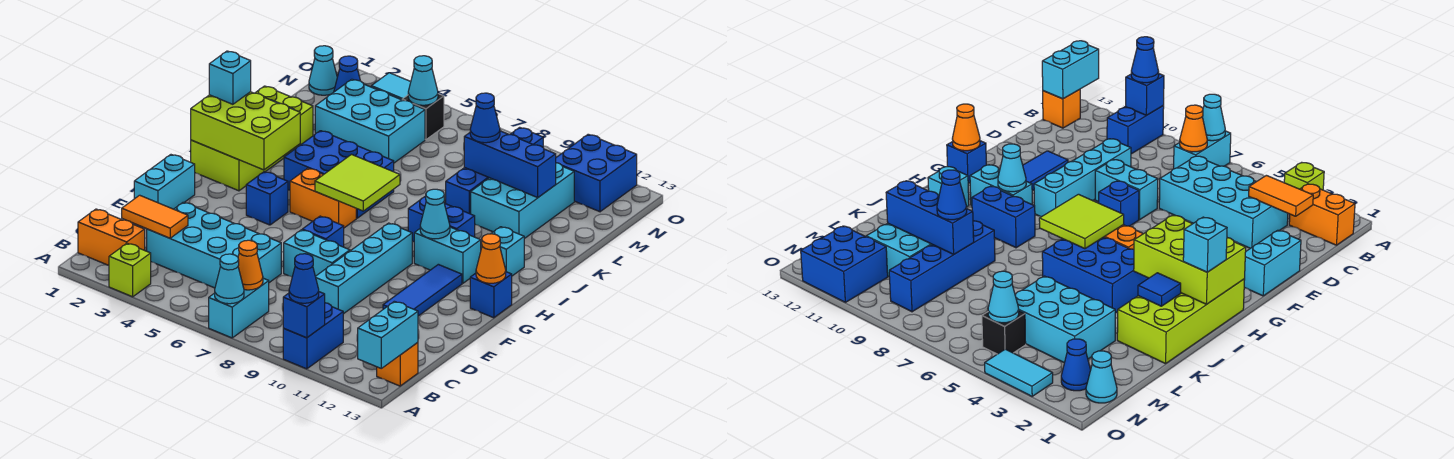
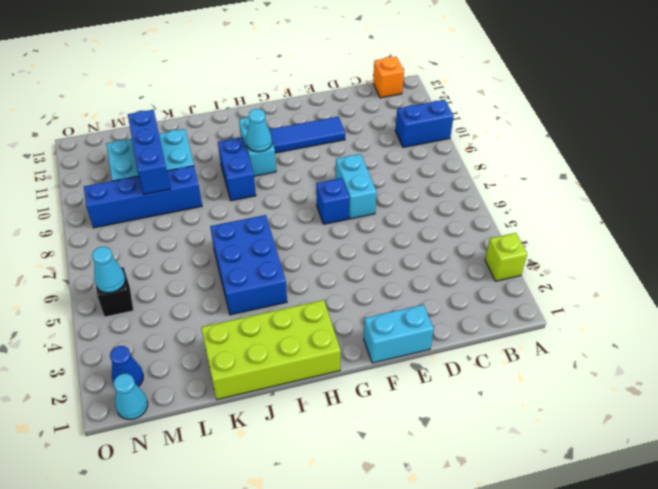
none -> cyan brick A7:B7 level 1
none -> orange brick B1:B2 level 1
none -> cyan brick C3:D6 level 1
none -> cyan brick D9:G9 level 1

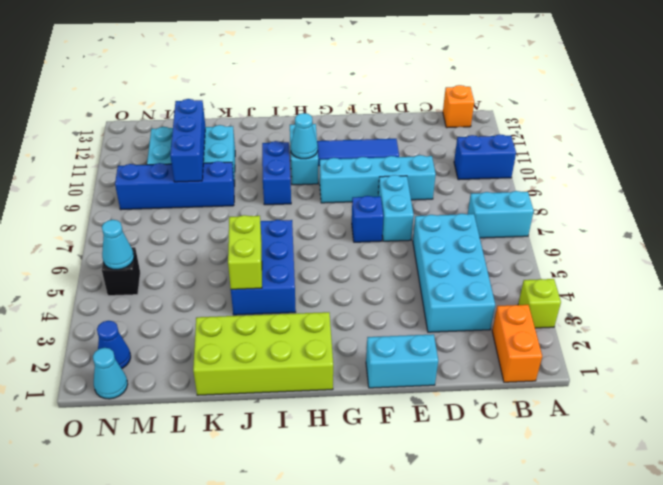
lime brick J4:J5 level 2 -> none
none -> blue brick G4 level 1
none -> blue brick G13 level 1
none -> orange brick H5:H6 level 1
none -> cyan brick I12 level 1

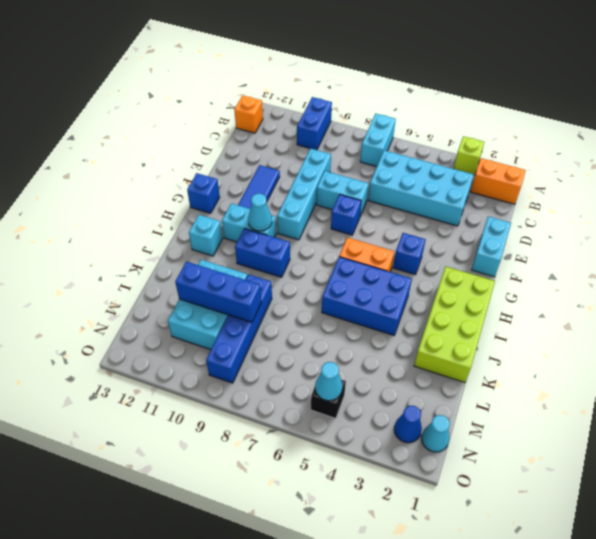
none -> cyan brick L3:M5 level 1
none -> blue brick N11:O12 level 1
none -> cyan tile O3:O4 level 1
none -> cyan cone A7 level 2

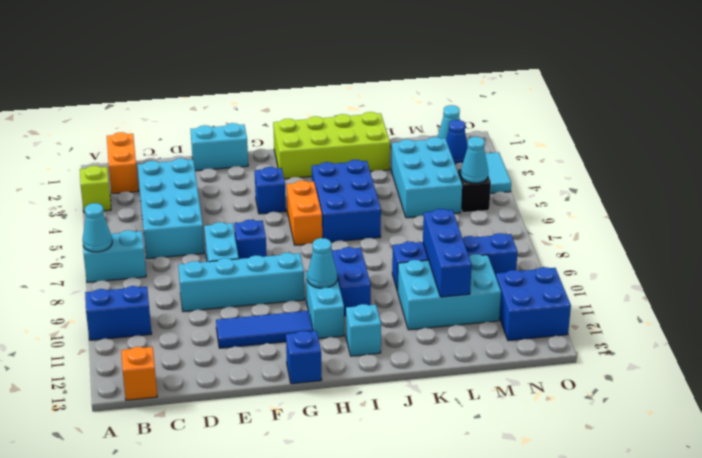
none -> blue brick A10 level 2
none -> cyan brick A13:B13 level 2
none -> orange cone B7 level 2
none -> orange tile C2:C3 level 2

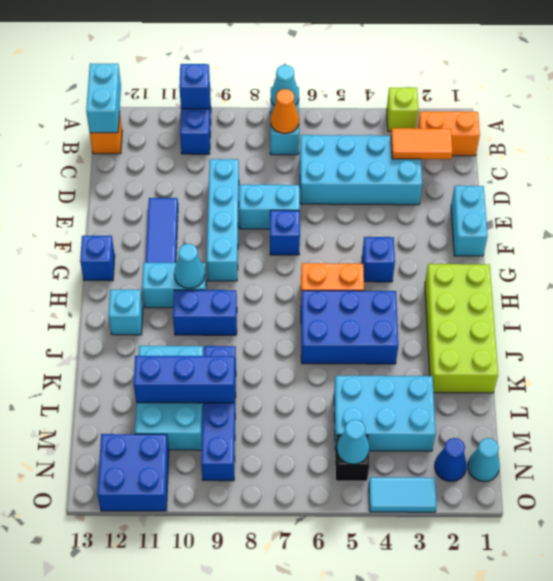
none -> orange cone G13 level 2
none -> lime brick H1:I3 level 2
none -> lime tile H6:I7 level 2
none -> blue tile J2 level 2

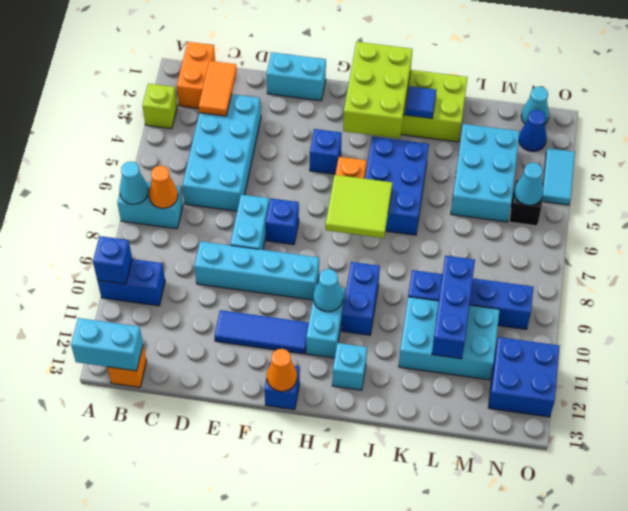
none -> blue cone A10 level 3
none -> cyan brick I1 level 3
none -> blue cone L9 level 3

